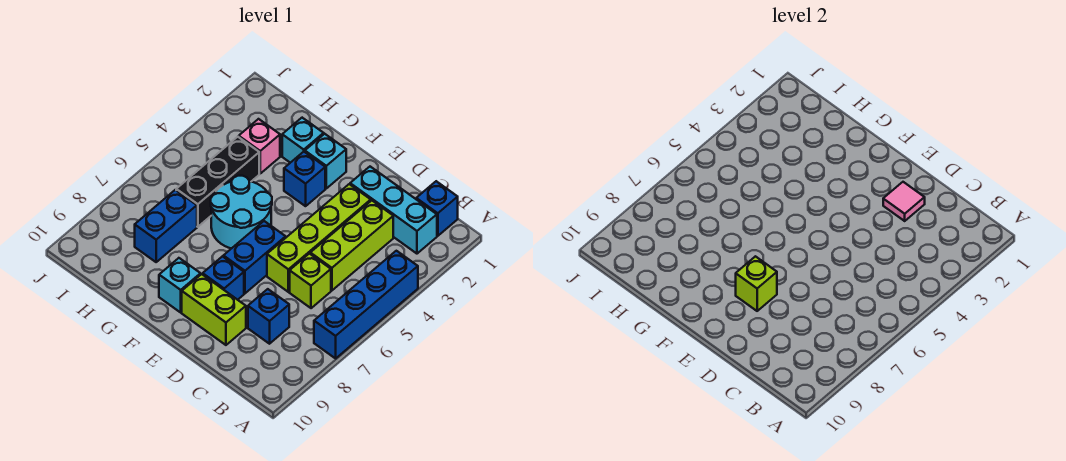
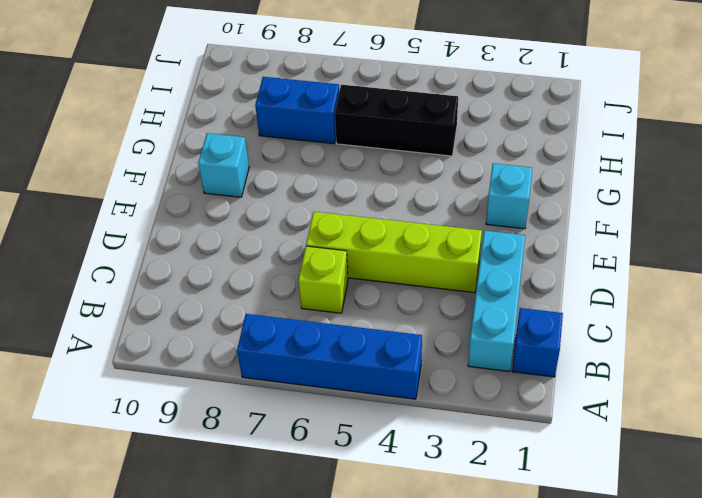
none -> lime brick C3:C5 level 1
none -> blue brick C8 level 1
none -> lime brick D9:E9 level 1

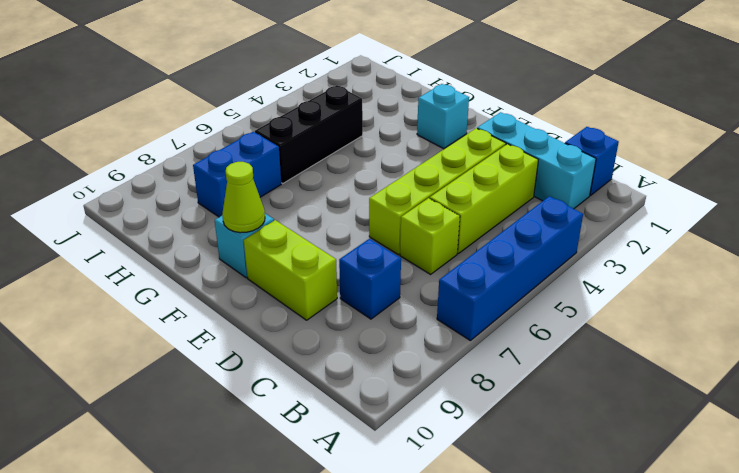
lime cone F9 level 2 -> none
none -> blue brick E6:E7 level 1
none -> blue brick E8 level 1
none -> blue brick F3 level 1

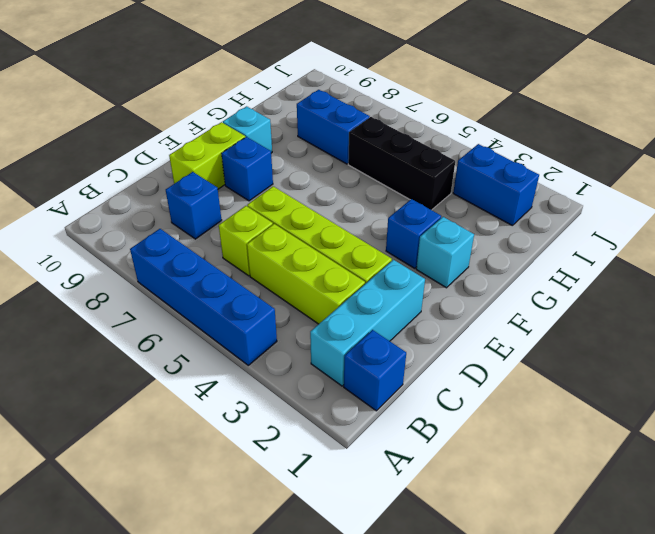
blue brick I2:I3 level 1 -> blue brick E6:E7 level 1
none -> cyan round brick F5:G6 level 1
none -> cyan brick G2 level 1
none -> pink brick H3 level 1

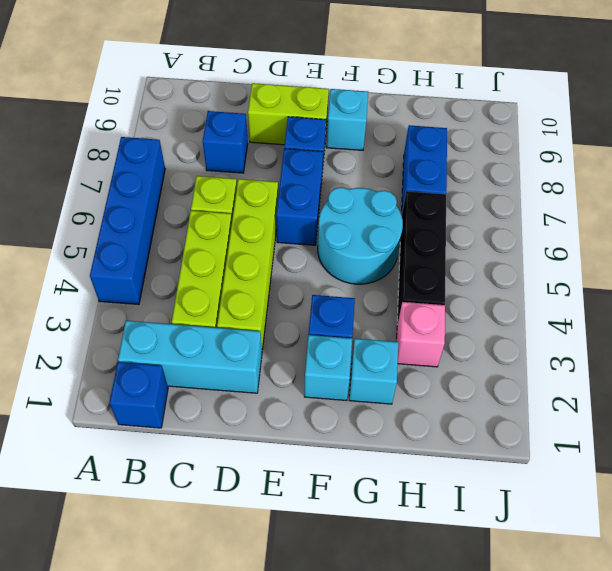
none -> pink tile D2 level 2
none -> lime brick E8 level 2

